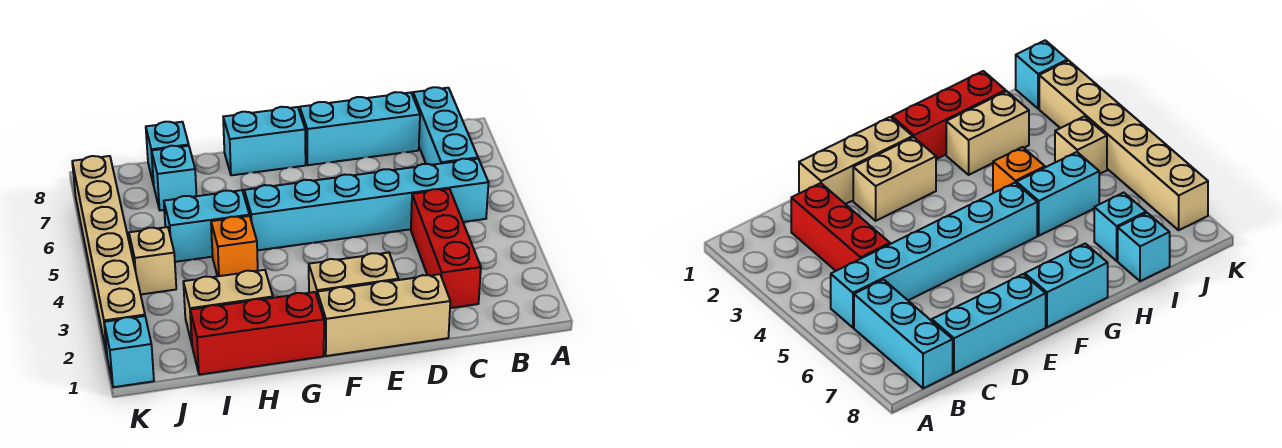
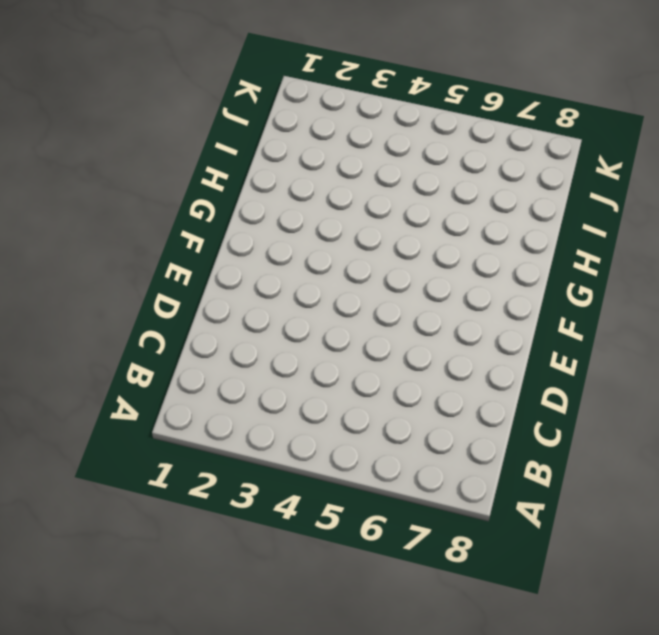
none -> cyan brick B5:G5 level 1
none -> cyan brick B6:B8 level 1
none -> red brick C2:C4 level 1

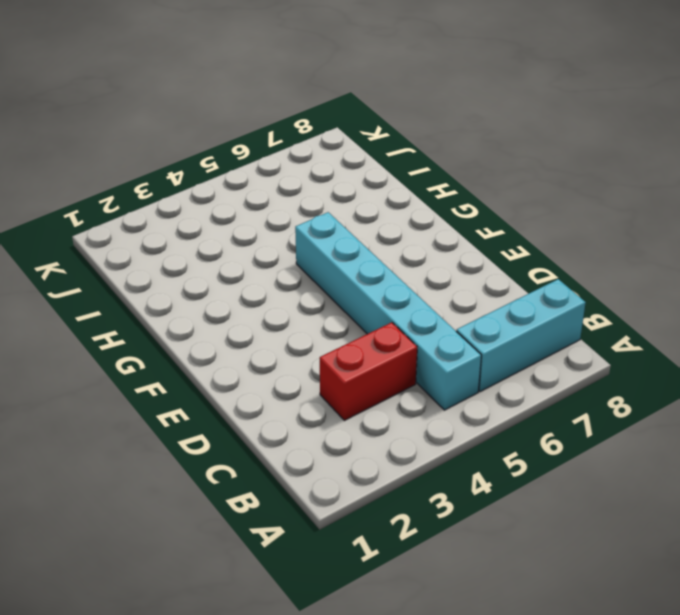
red brick C3:C4 level 1 -> red brick C2:C4 level 1
none -> cyan brick C8:E8 level 1
none -> tan brick D1:F1 level 1
none -> tan brick E2:F2 level 1

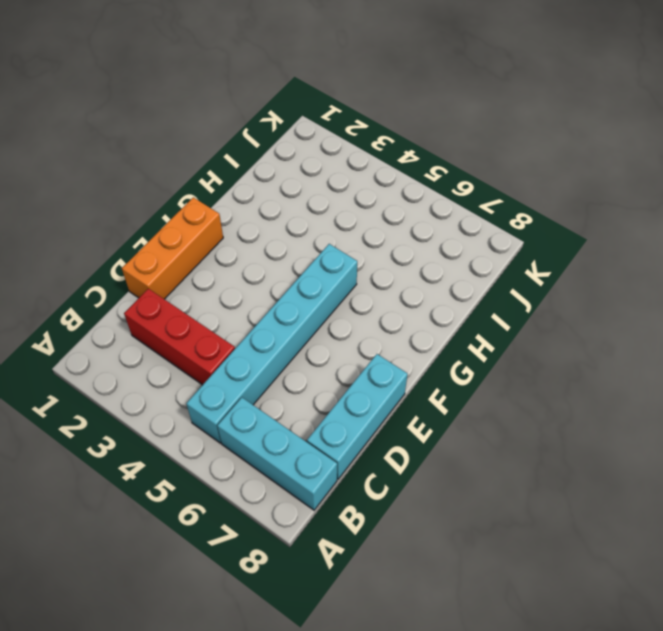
orange brick D1:F1 level 1 -> tan brick D1:F1 level 1
none -> tan brick E2:F2 level 1
none -> cyan brick F8:G8 level 1
none -> red brick G1:I1 level 1

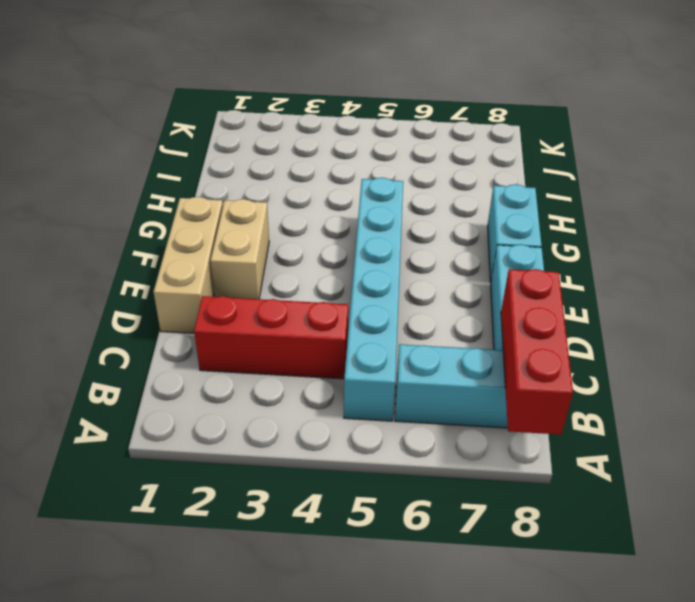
red brick A8:C8 level 2 -> red brick G1:I1 level 1
none -> tan brick H2:I2 level 1
none -> orange brick H4 level 1
none -> cyan brick H5:I5 level 1

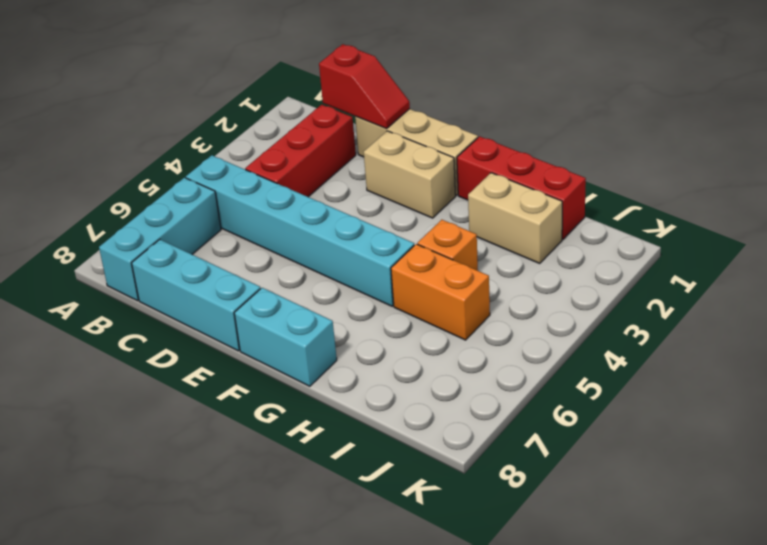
red slope C1:D1 level 2 top C -> none
orange brick H5:I5 level 1 -> cyan brick H5:I5 level 1
none -> cyan brick I7 level 1
none -> cyan brick I8 level 1
none -> tan brick J4 level 1

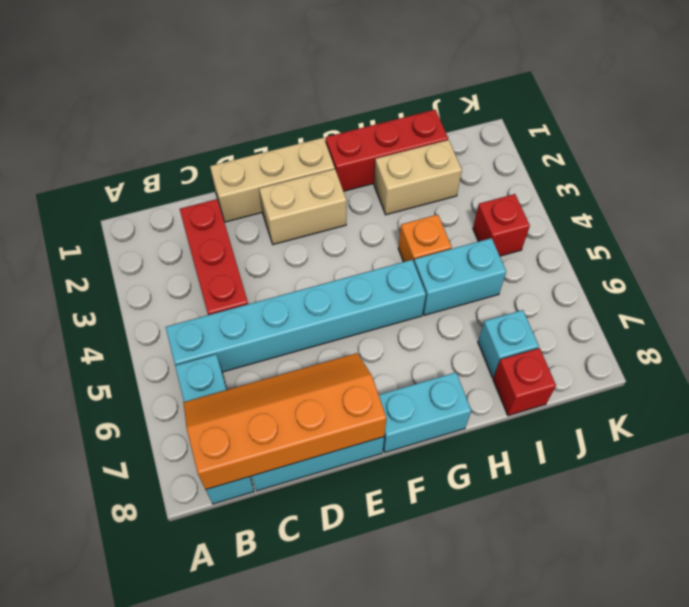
orange slope B7:E8 level 2 top 8 -> none
red brick I8 level 1 -> cyan brick I8 level 1
red brick J4 level 1 -> tan brick J4 level 1
none -> cyan brick K1 level 1
none -> tan brick K2:K7 level 1

